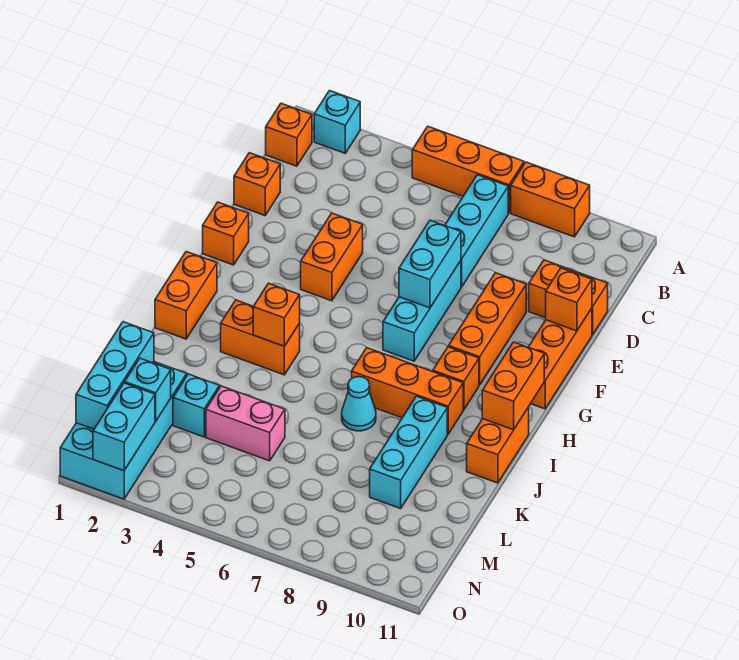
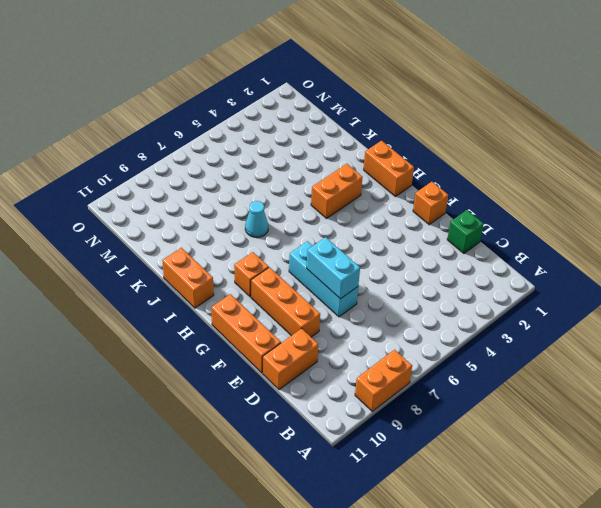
green brick D1 level 1 -> orange brick D1 level 1
none -> cyan brick A2 level 1
none -> orange brick A5:A7 level 1
none -> orange brick B1 level 1

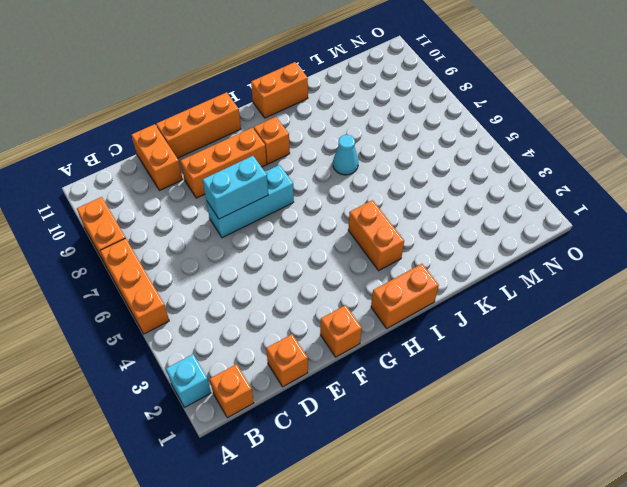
none -> cyan brick B7:D7 level 1
none -> orange brick E4:F4 level 1
none -> orange brick I7:I9 level 1

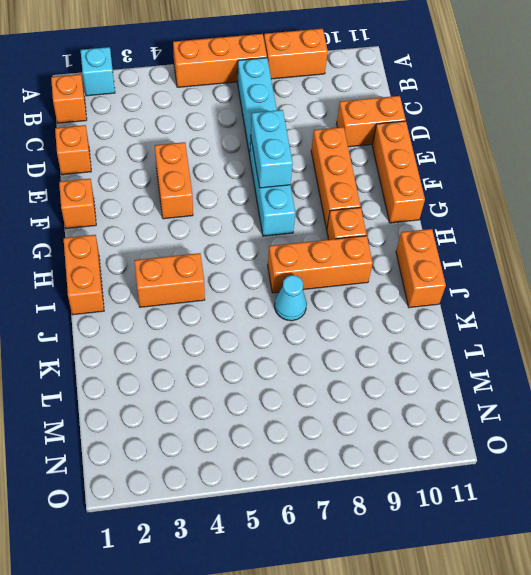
none -> cyan brick J9:L9 level 1
none -> cyan brick L1:O2 level 1
none -> cyan brick L3 level 1

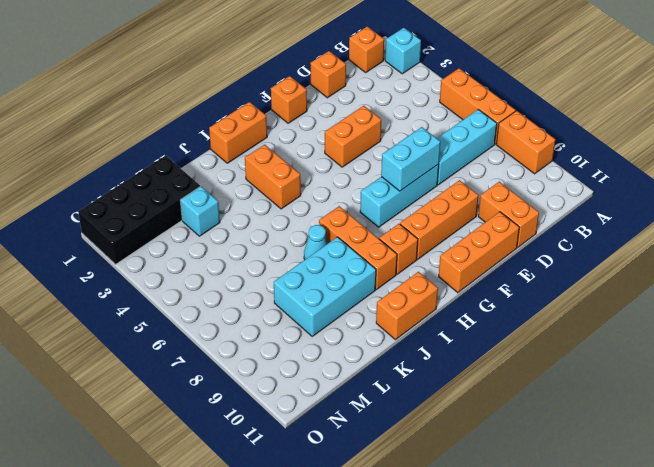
cyan brick J8:L9 level 1 -> cyan brick J9:L9 level 1
black brick L1:O2 level 1 -> cyan brick L1:O2 level 1
none -> pink brick L4:L5 level 1
none -> orange brick E11 level 2
none -> orange brick H11:I11 level 2

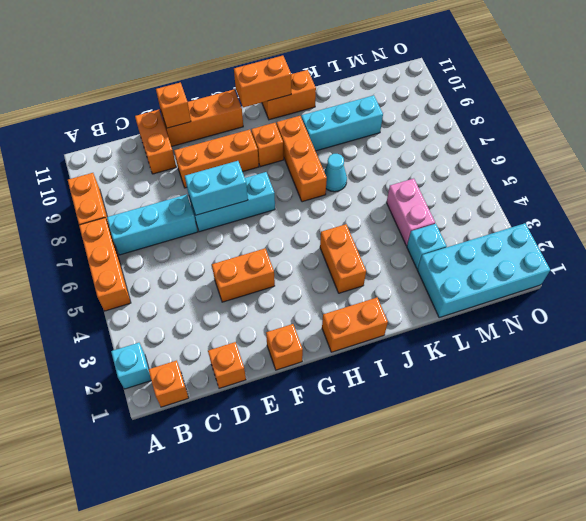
none -> orange brick I4 level 2
none -> cyan brick L1:N1 level 2
none -> cyan brick M2 level 2

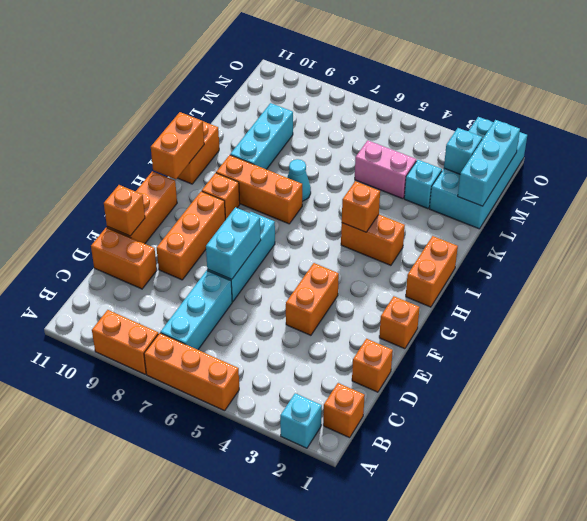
none -> cyan brick N2:O2 level 2

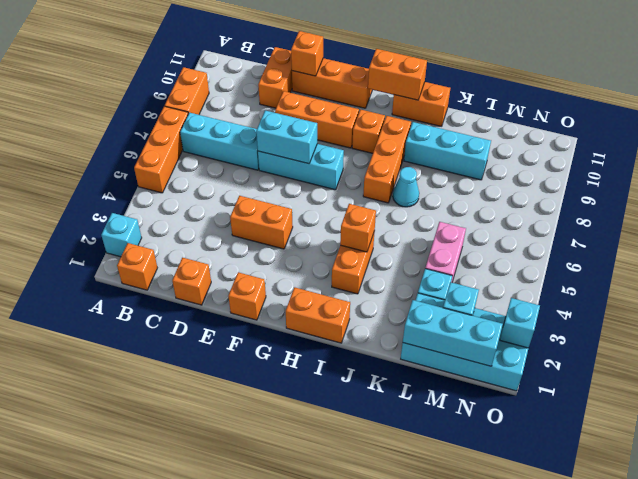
cyan brick O2 level 2 -> cyan brick N2:O2 level 2

